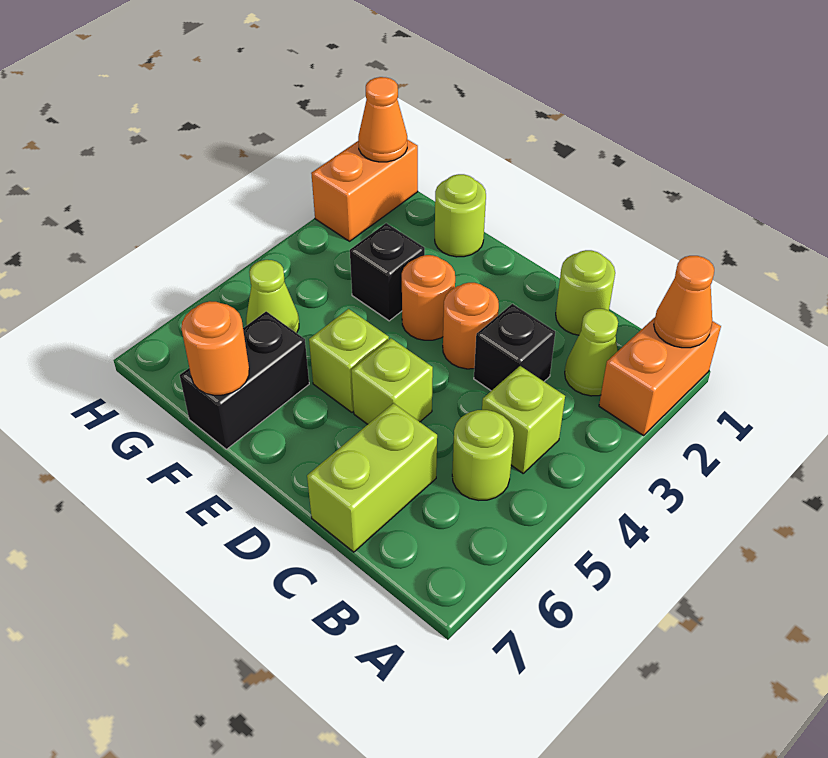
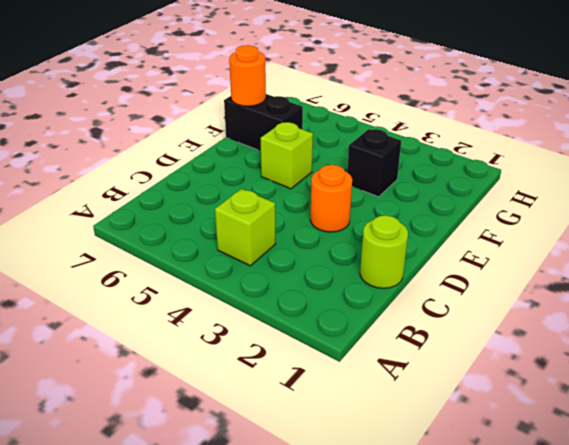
none -> orange brick A1:A2 level 1
none -> lime cone B2 level 1
none -> lime round brick B5 level 1

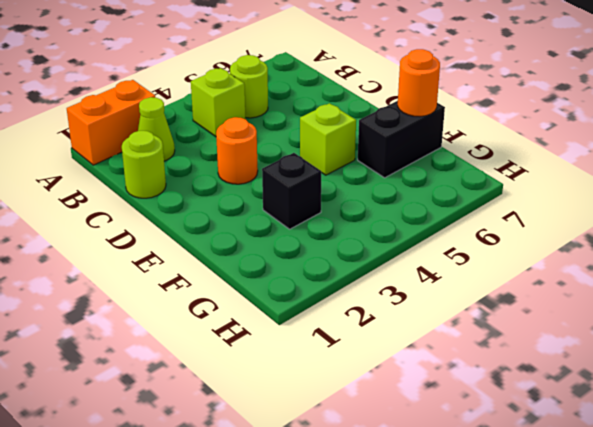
none -> black brick C3 level 1
none -> lime brick C6:C7 level 1
none -> lime brick D5 level 1

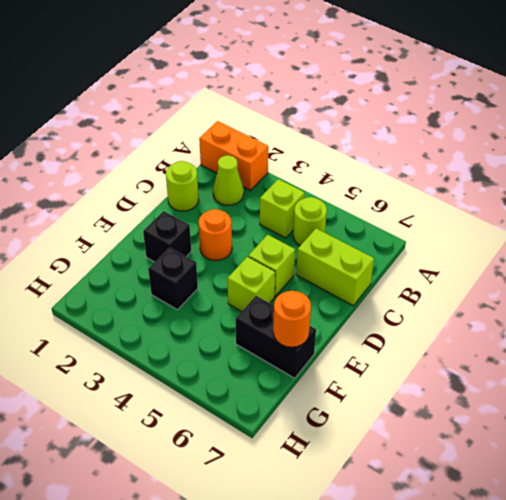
black brick E2 level 1 -> black brick C3 level 1
none -> orange round brick E3 level 1
none -> lime round brick F1 level 1
none -> lime cone G5 level 1

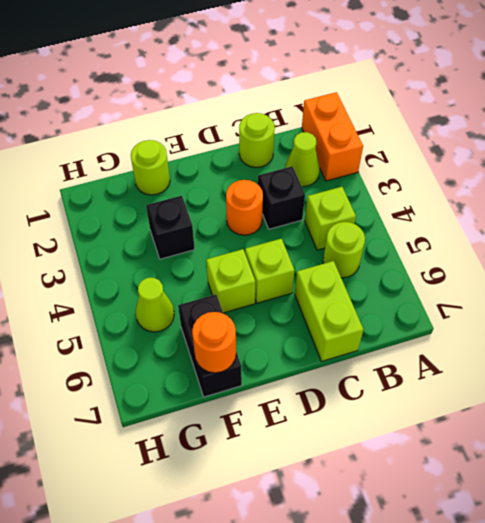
none -> orange round brick E3 level 1
none -> orange brick H1:H2 level 1
none -> orange cone A1 level 2

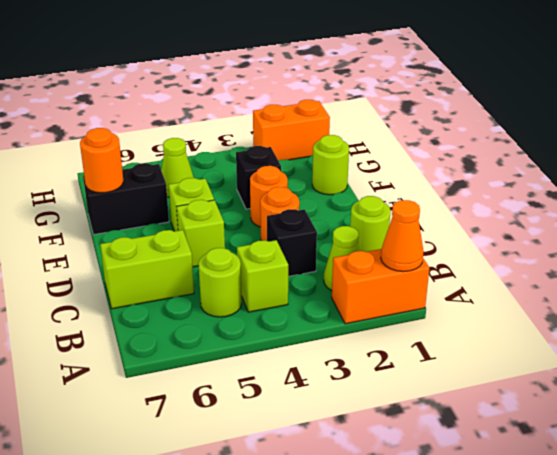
none -> orange cone H1 level 2

